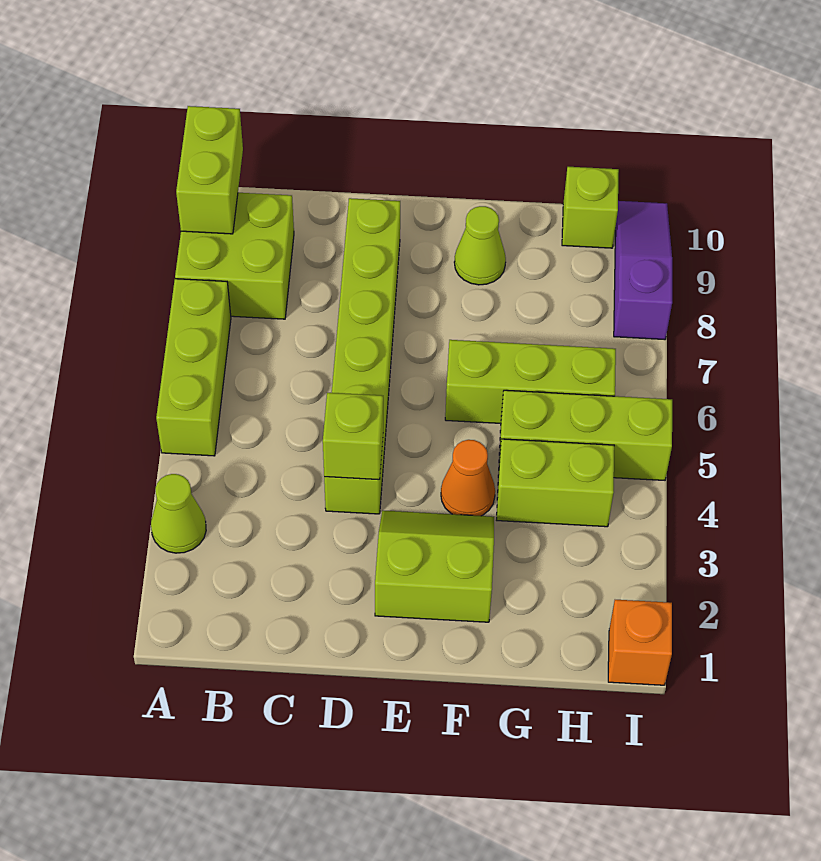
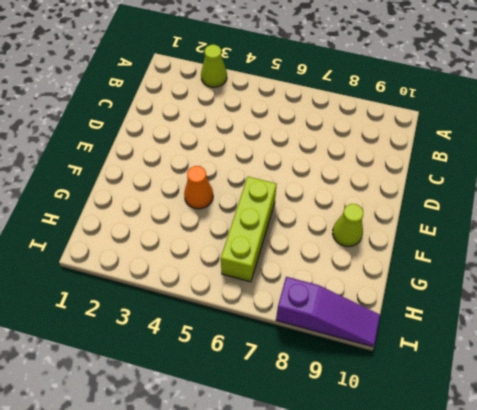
none -> lime brick A5:A7 level 1
none -> lime brick A8:B9 level 1
none -> lime brick D4:D9 level 1

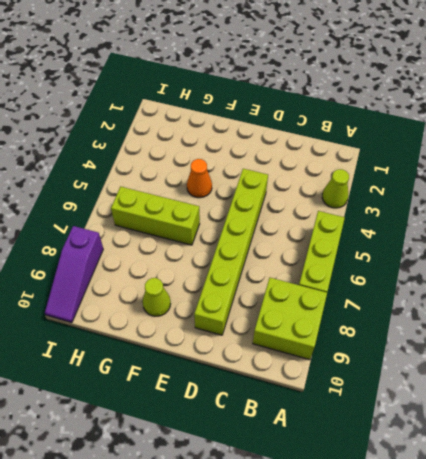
none -> lime slope E2:F3 level 1 top 2
none -> lime brick G4:H4 level 1
none -> lime brick G5:I5 level 1

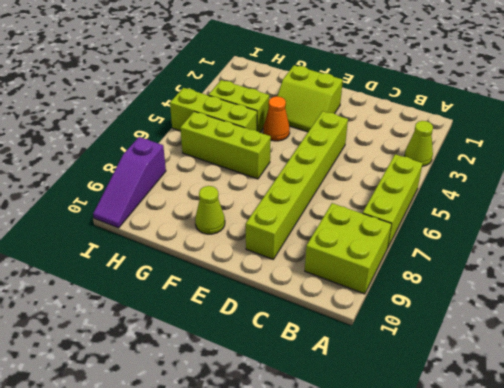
none -> lime brick H10 level 1
none -> orange brick I1 level 1
none -> lime brick A9:A10 level 2

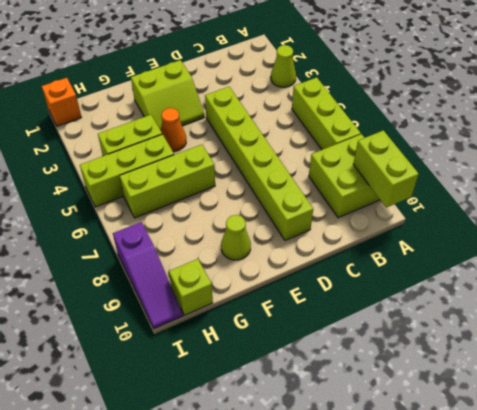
none -> lime brick D4 level 2

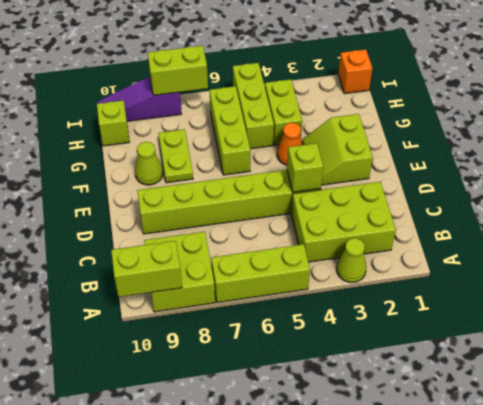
lime brick B2:C4 level 1 -> none
lime plate F8:G8 level 1 -> none
lime brick I7:I8 level 2 -> none

